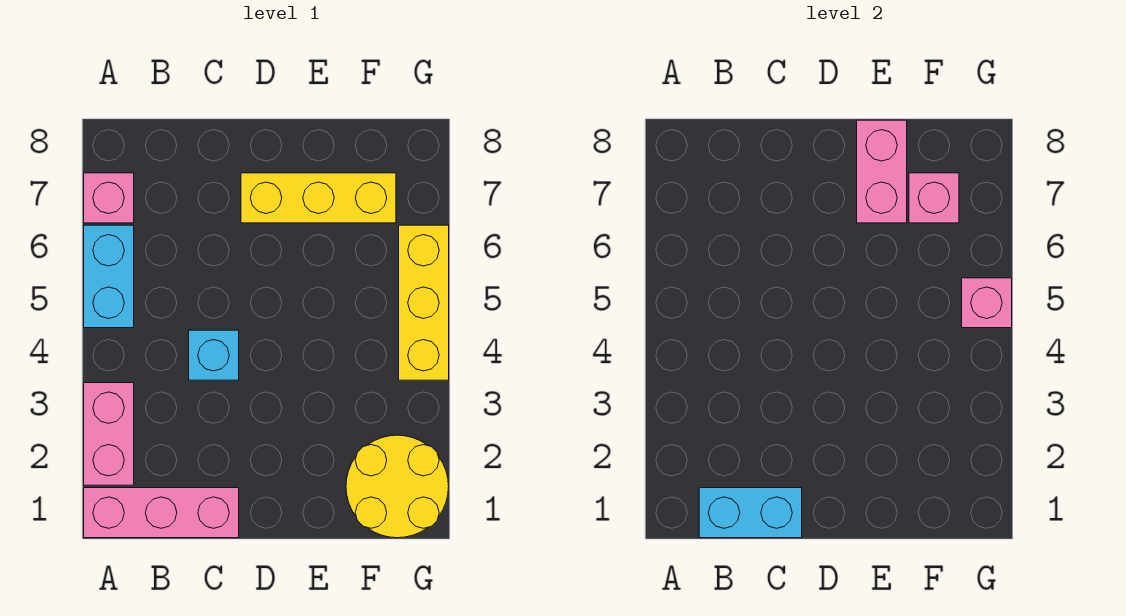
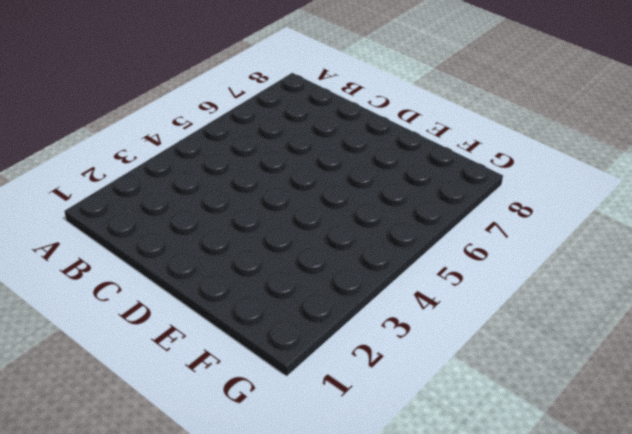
none -> pink brick A1:C1 level 1
none -> pink brick A2:A3 level 1
none -> cyan brick A5:A6 level 1

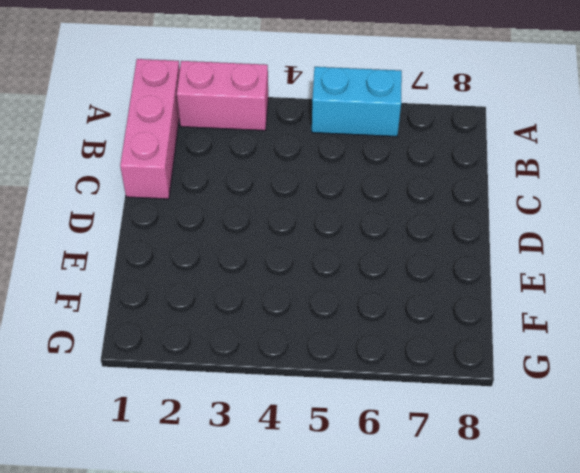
none -> pink brick A7 level 1
none -> cyan brick C4 level 1
none -> yellow brick D7:F7 level 1

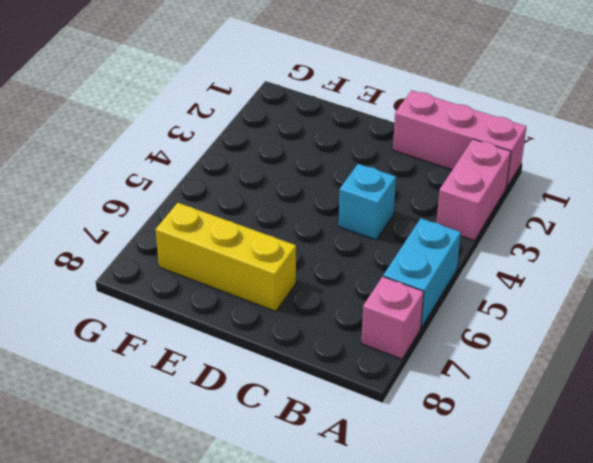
none -> yellow round brick F1:G2 level 1
none -> yellow brick G4:G6 level 1
none -> cyan brick B1:C1 level 2

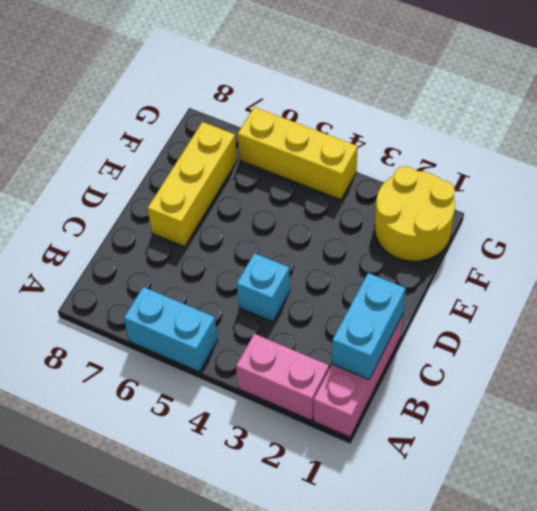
none -> pink brick A7 level 1
none -> pink brick E7:E8 level 2
none -> pink brick F7 level 2

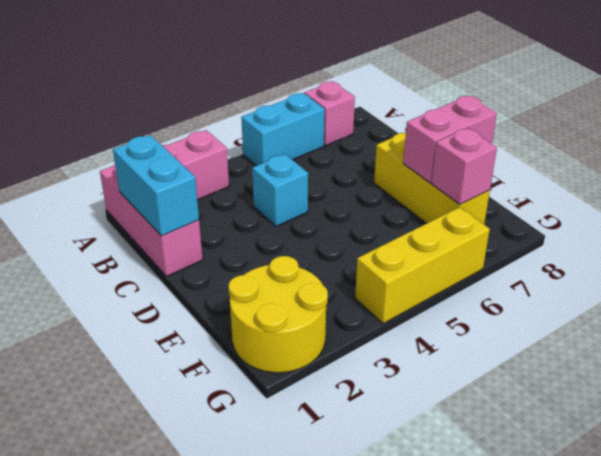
none -> pink brick G5 level 2

